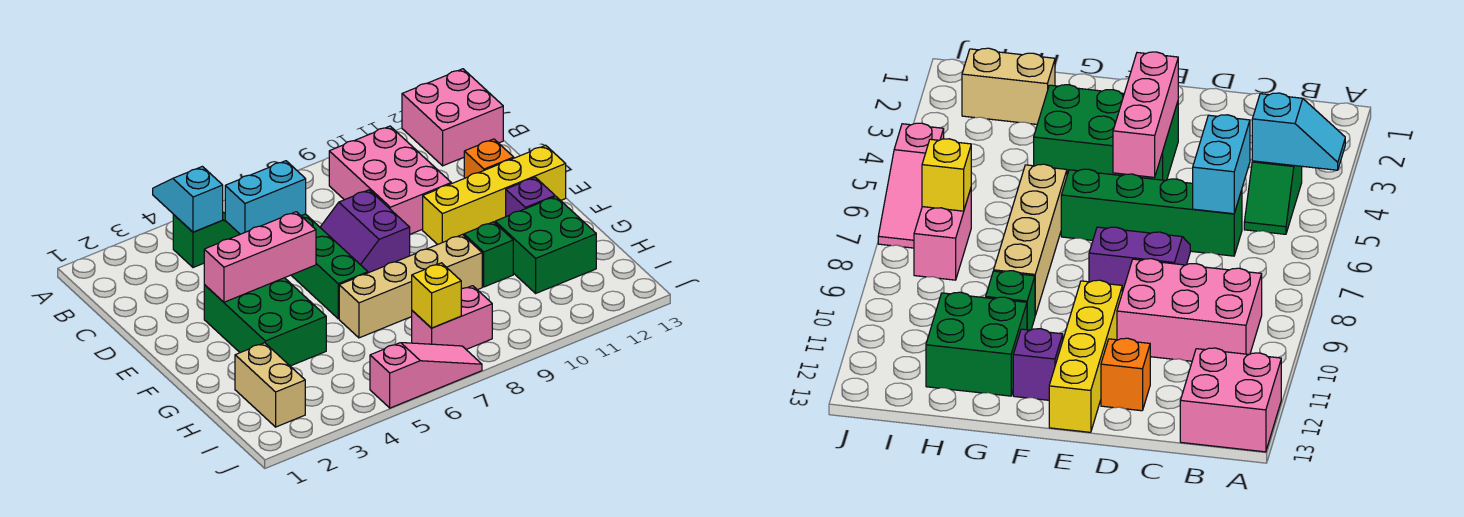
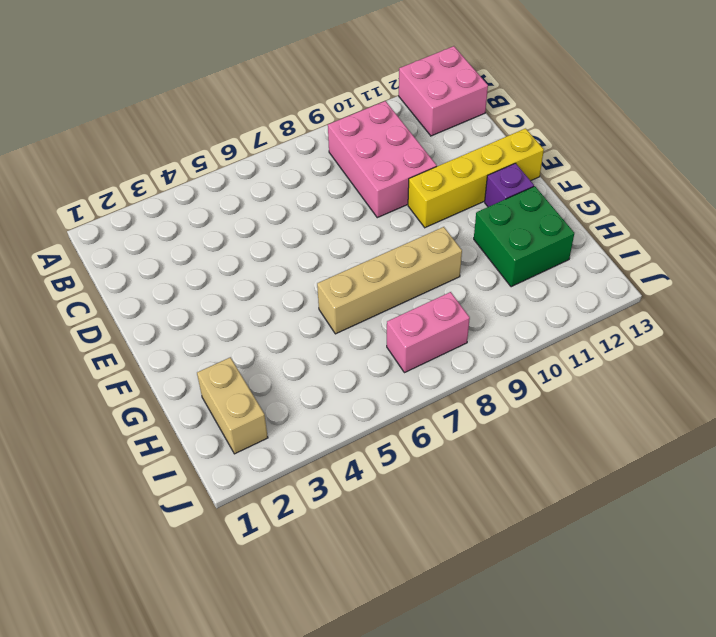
none -> green slope B4:B5 level 1 top 4
none -> green brick C6:F6 level 1
none -> purple slope D7:E8 level 1 top 8

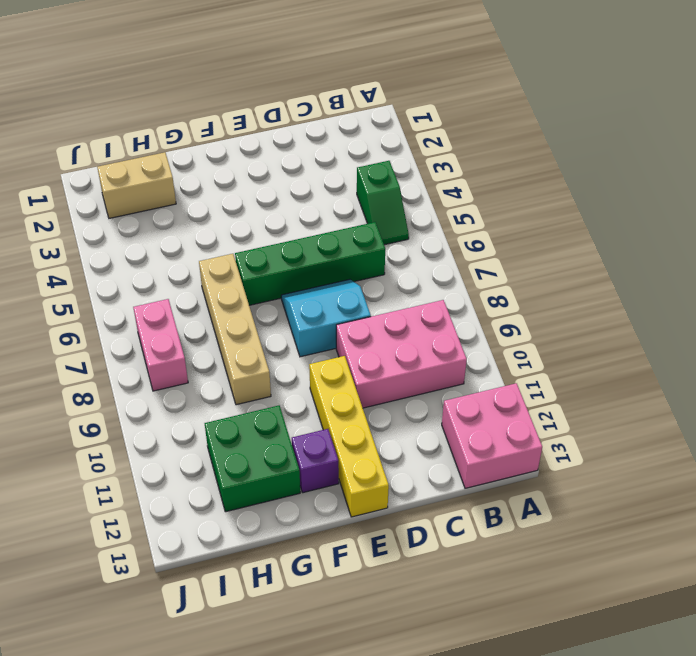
cyan slope D7:E8 level 1 top 8 -> purple slope D7:E8 level 1 top 8
none -> orange brick D12 level 1
none -> green brick E3:G4 level 1
none -> green brick G10 level 1

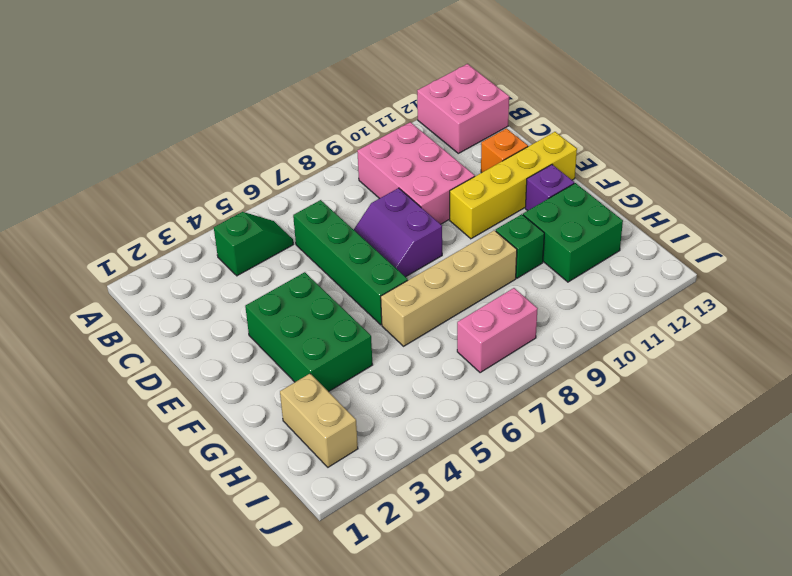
none -> pink slope J5:J7 level 1 top 5
none -> cyan slope A4:B4 level 2 top B
none -> cyan brick C5:C6 level 2

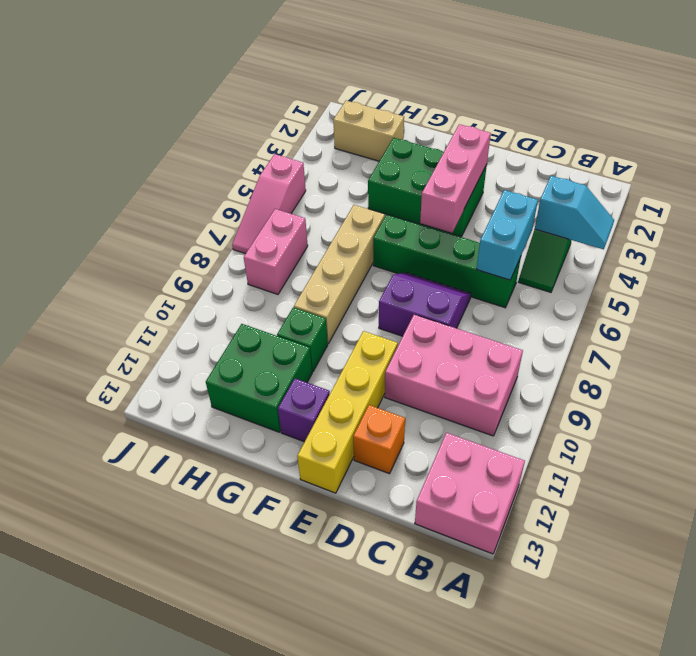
none -> yellow brick I7 level 2

